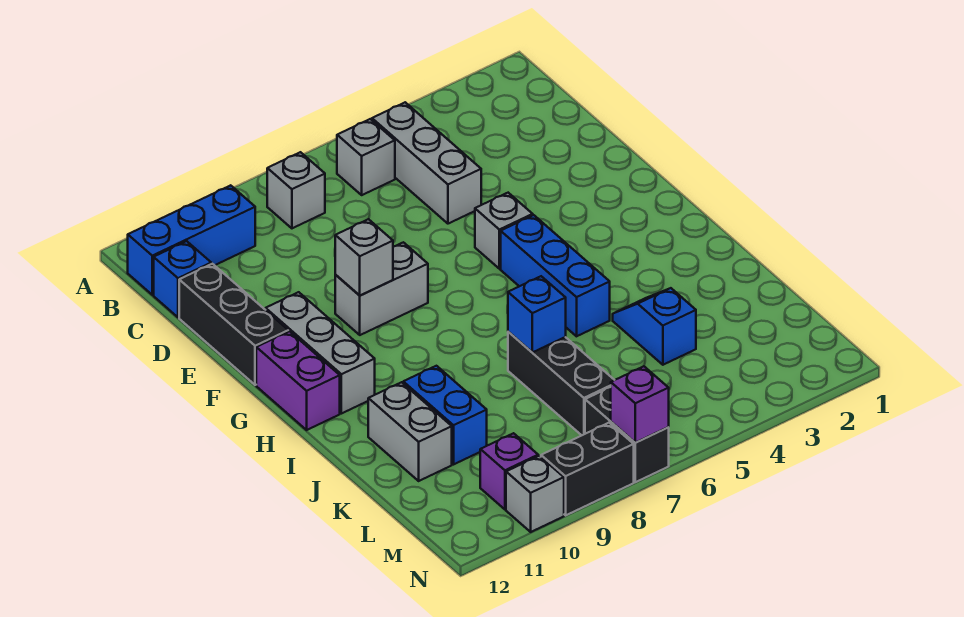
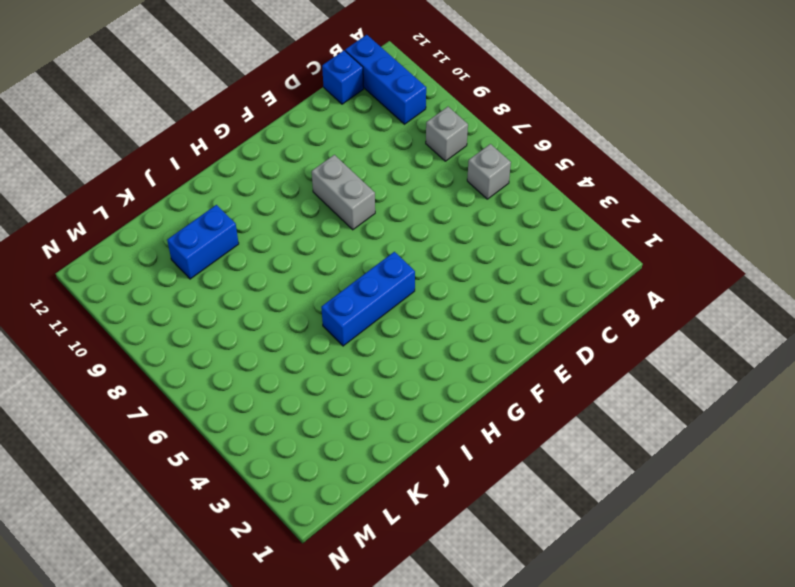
none -> grey brick B5:D5 level 1
none -> black brick D12:F12 level 1
none -> grey brick F5 level 1

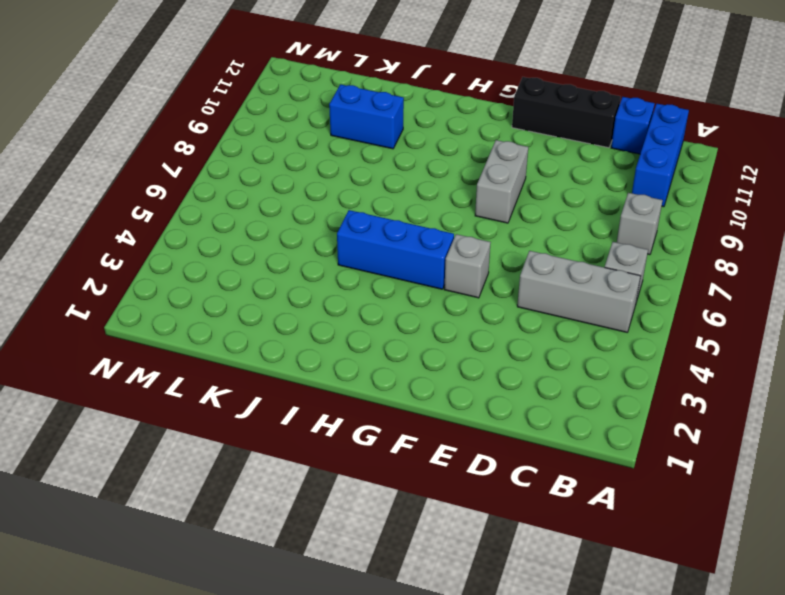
none -> grey brick F11:H11 level 1
none -> purple brick G12:H12 level 1
none -> blue slope J4:K4 level 1 top K

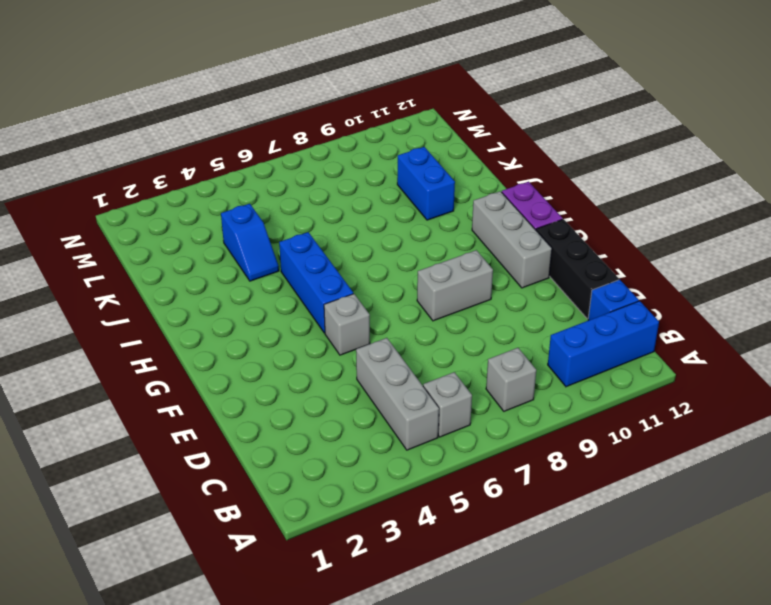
none -> black brick J7:L7 level 1
none -> grey brick J11:K11 level 1
none -> black brick M7:N7 level 1

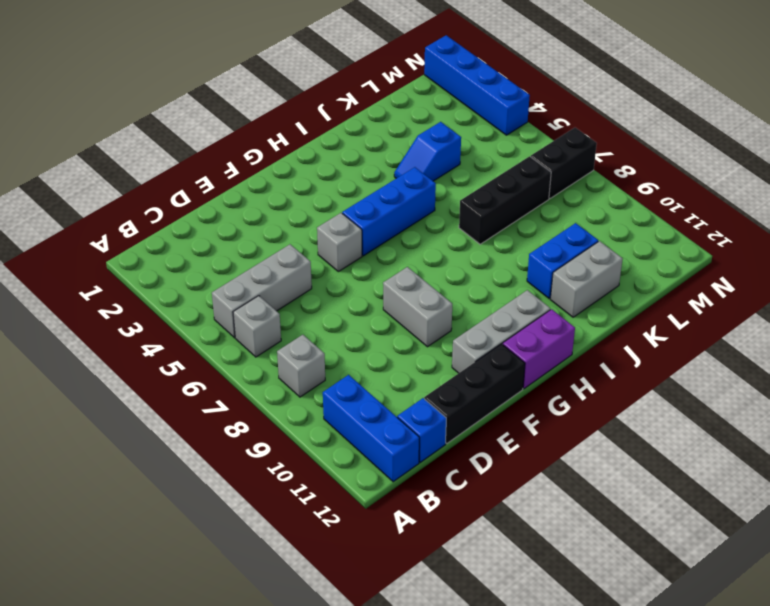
blue brick N1:N4 level 1 -> none
none -> purple brick M10 level 1
none -> black brick N8:N9 level 1
none -> grey brick N10 level 1

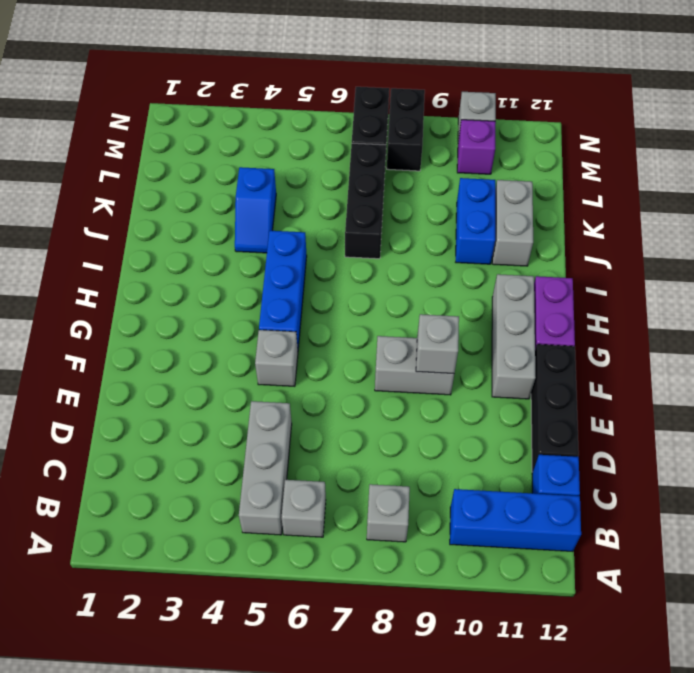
black brick M8:N8 level 1 -> black brick N8:N9 level 1
none -> blue brick J7 level 2
none -> purple brick N7 level 2

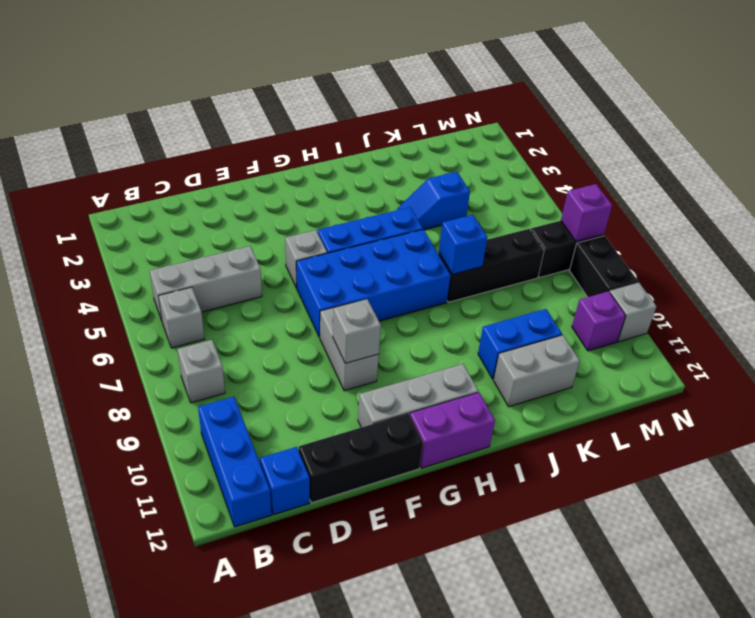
blue brick F6:I7 level 1 -> none

